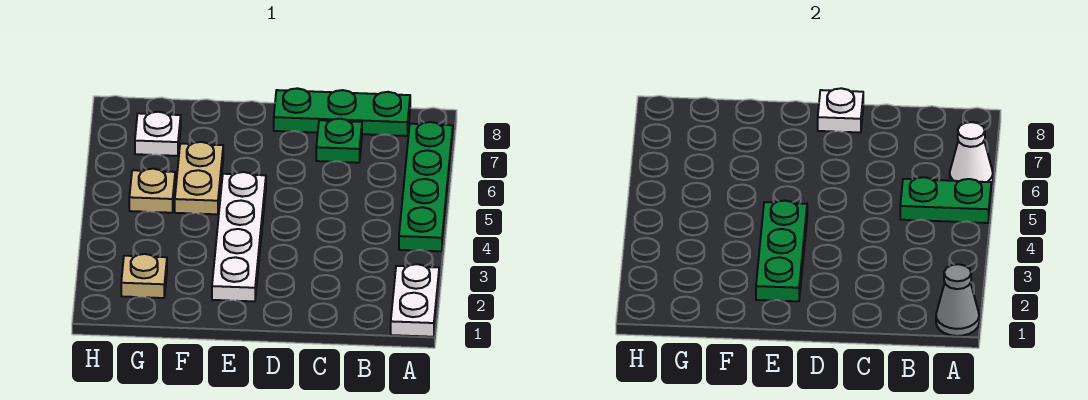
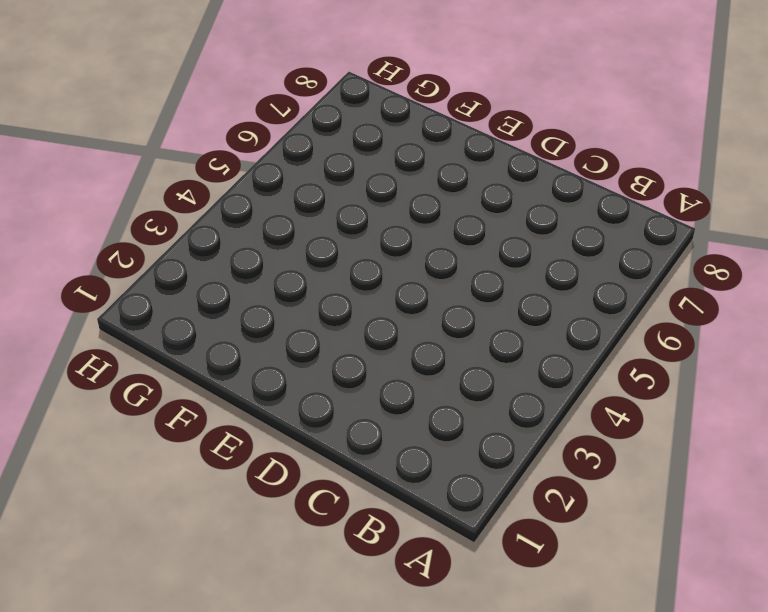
none -> white plate A1:A2 level 1
none -> green plate A4:A7 level 1
none -> green plate B8:D8 level 1

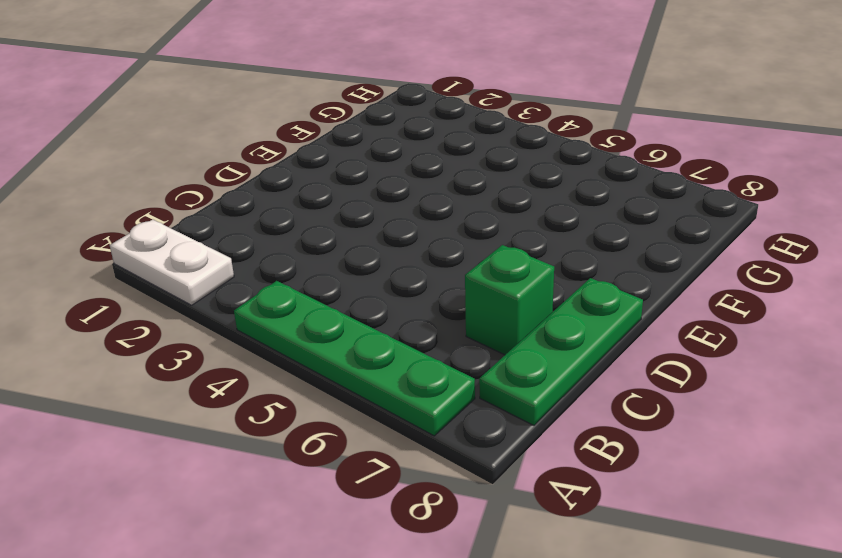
green brick C7 level 1 -> green plate C7 level 1
none -> white plate E2:E5 level 1
none -> tan plate F5:F6 level 1
none -> tan plate G2 level 1

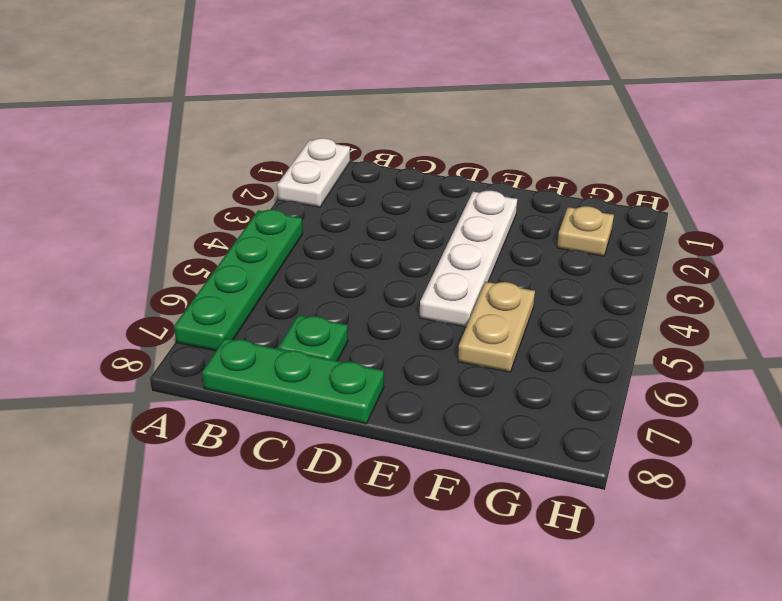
none -> tan plate G5 level 1
none -> white plate G7 level 1
none -> grey cone A1 level 2

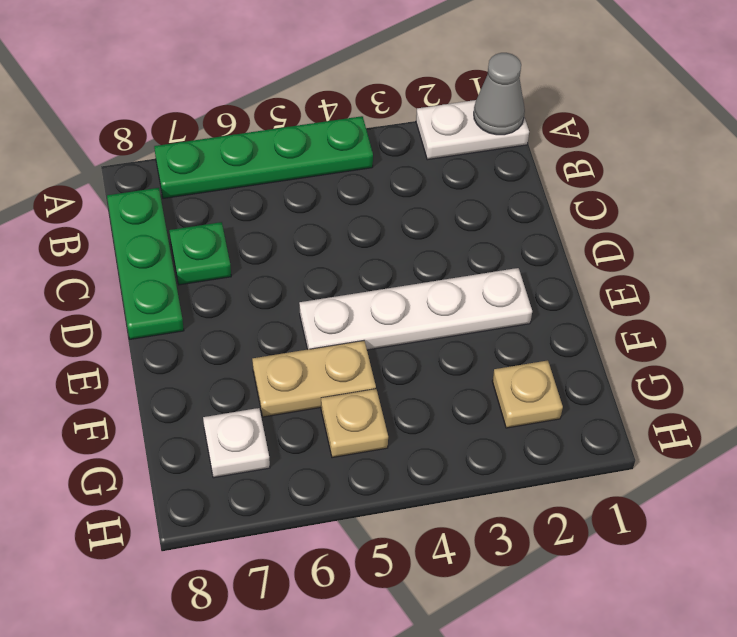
none -> green plate A5:B5 level 2
none -> white cone A6 level 2
none -> white plate D8 level 2

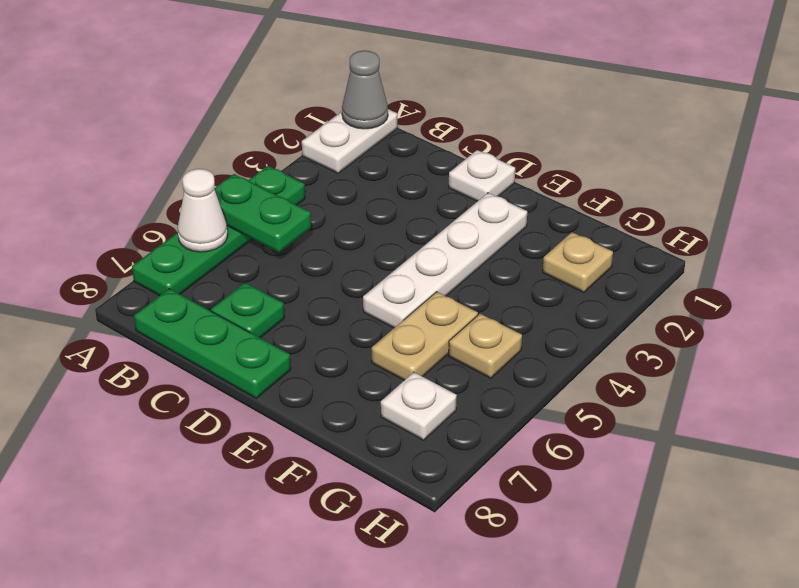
white plate D1 level 1 -> white plate D8 level 2
none -> green plate E2:E4 level 2

